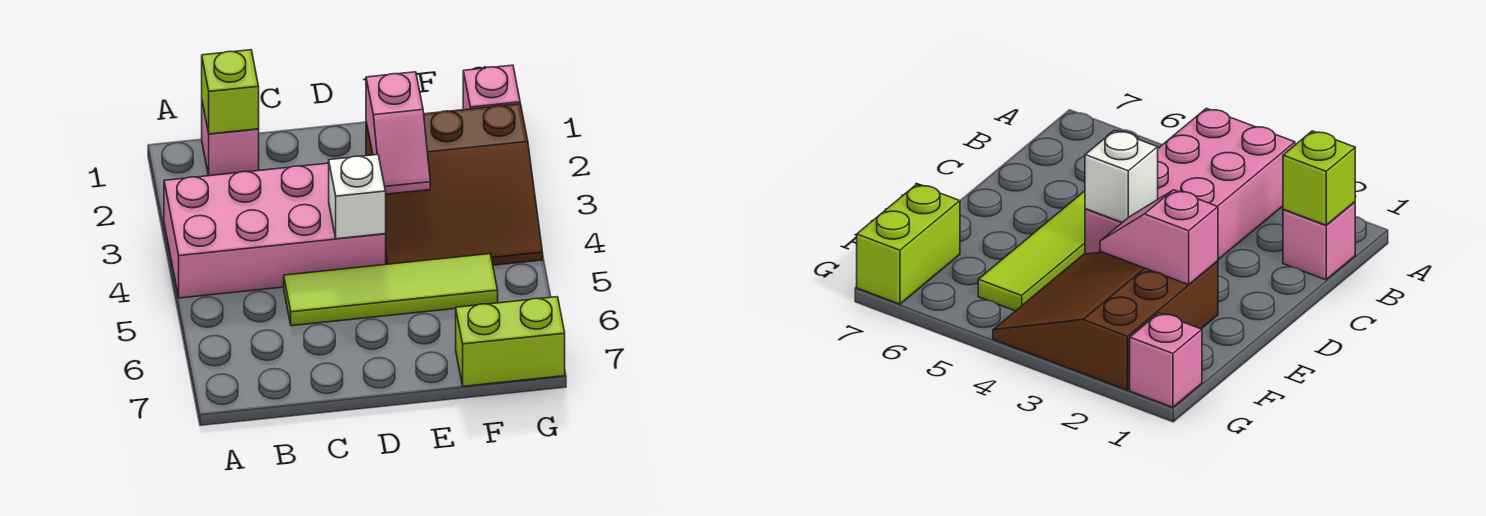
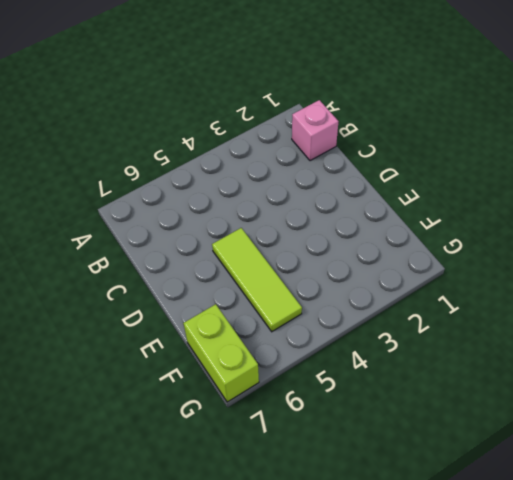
lime tile D5:F5 level 1 -> lime tile C5:F5 level 1
none -> pink brick A3:D4 level 1
none -> brown slope E2:G4 level 1 top 2

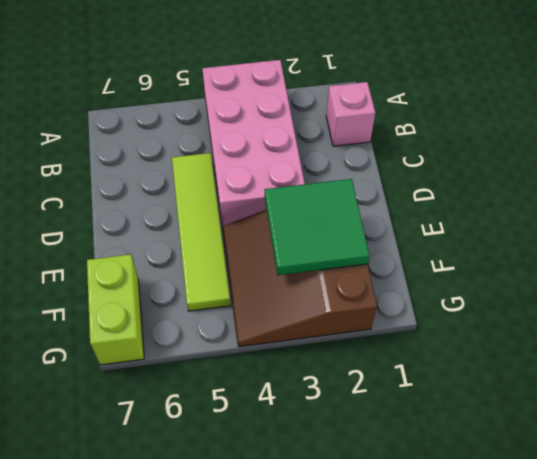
green tile E2:F3 level 2 -> pink slope E2:E3 level 2 top 2
none -> pink brick G1 level 1
none -> lime brick B1 level 2

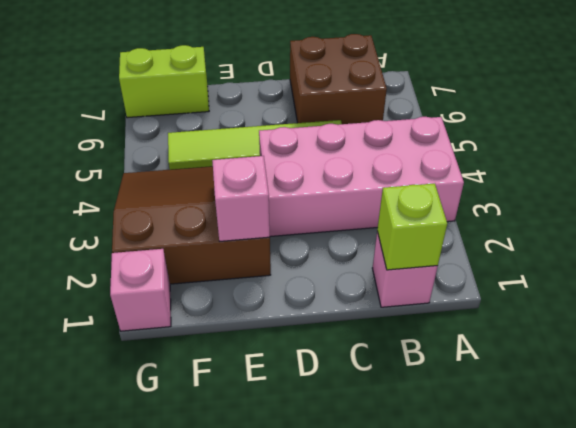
brown brick B6:C7 level 1 -> none
none -> white brick D4 level 2

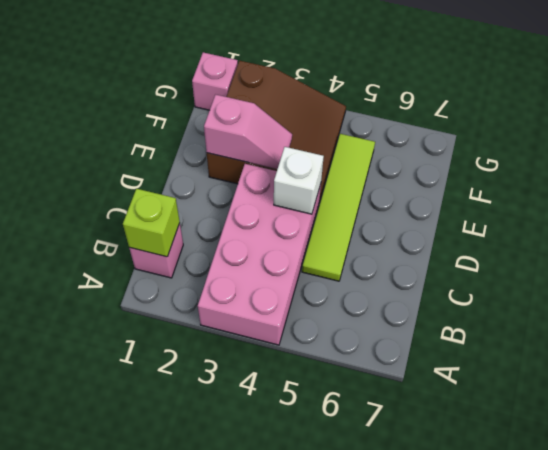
none -> lime brick F7:G7 level 1

